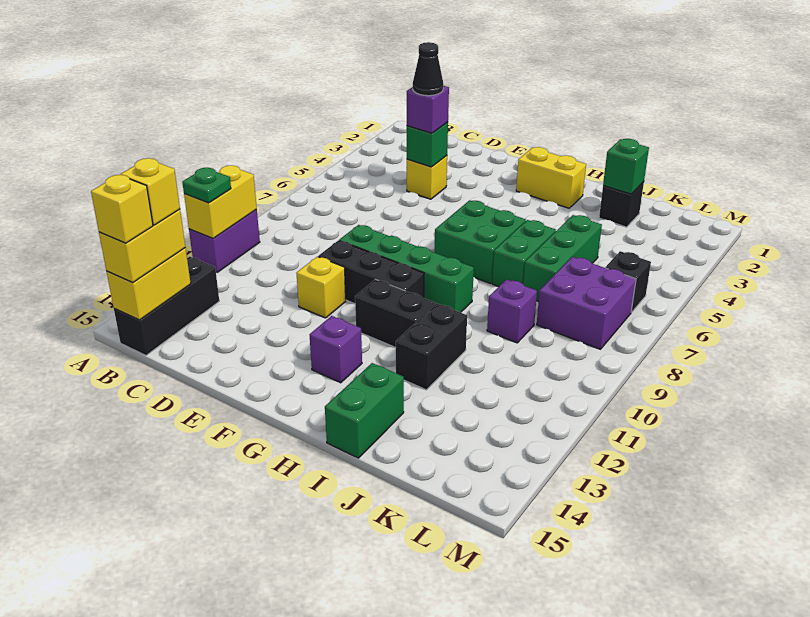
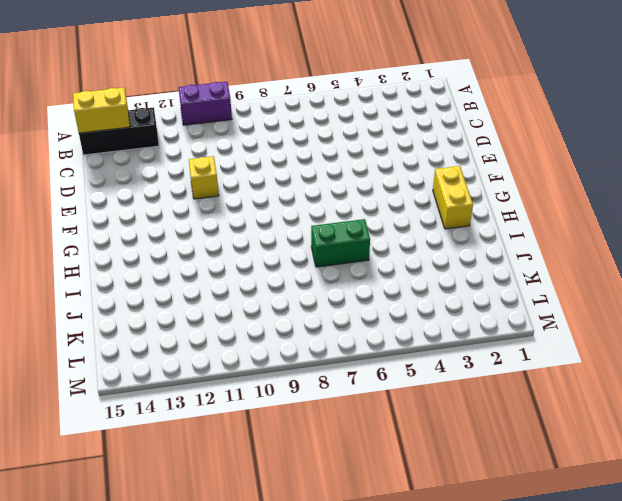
none -> yellow brick D4 level 1
none -> green brick E9:H9 level 1
none -> black brick E10:G10 level 1

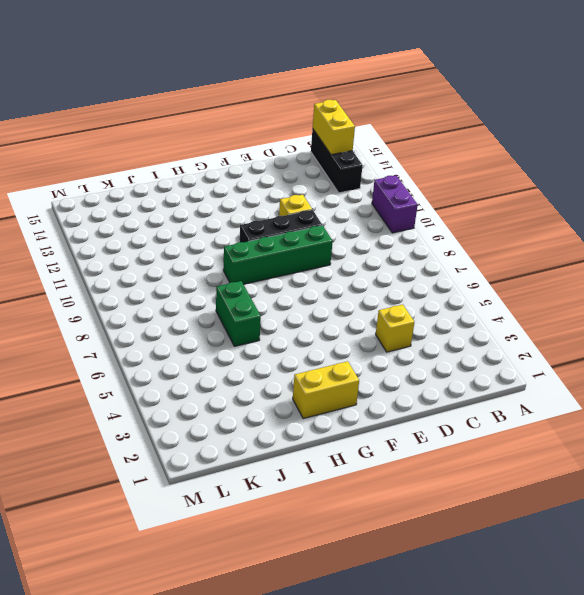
none -> green brick G6:H7 level 1
none -> black brick G11:H11 level 1
none -> purple brick G13 level 1

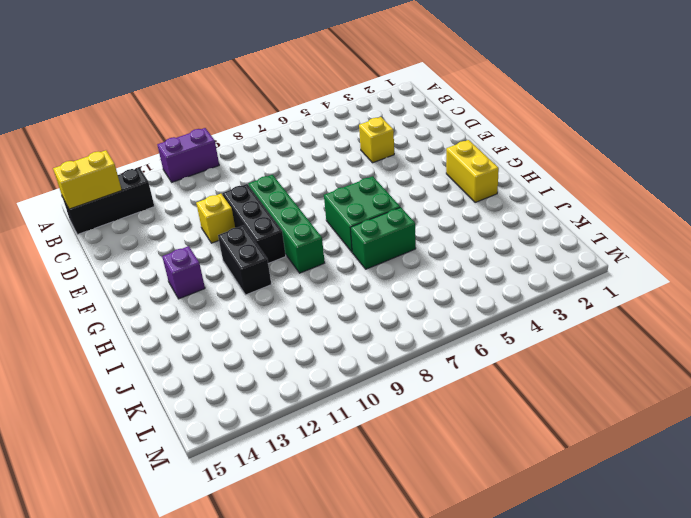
none -> black brick I11:I12 level 1
none -> green brick I14:I15 level 1
none -> black brick J2 level 1

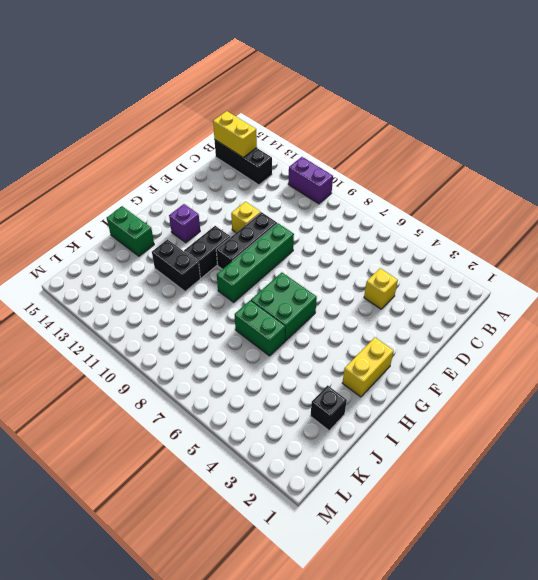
none -> green brick J5:J7 level 1
none -> purple brick J9 level 1
none -> purple brick K7:L8 level 1

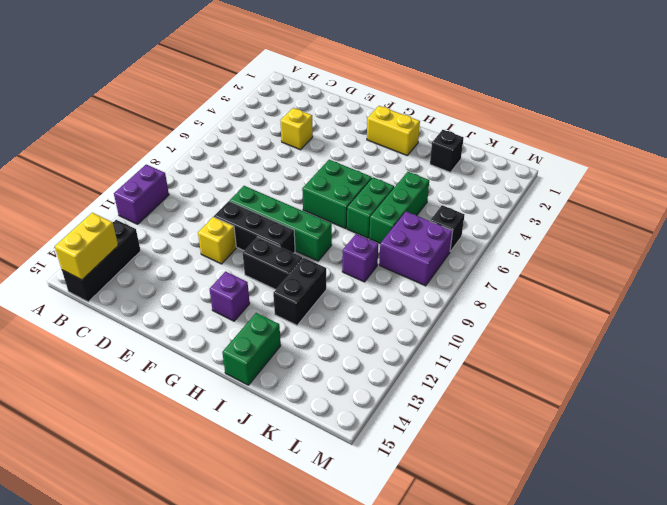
none -> yellow brick A10:A11 level 2
none -> green brick D4 level 2
none -> green brick J2 level 2

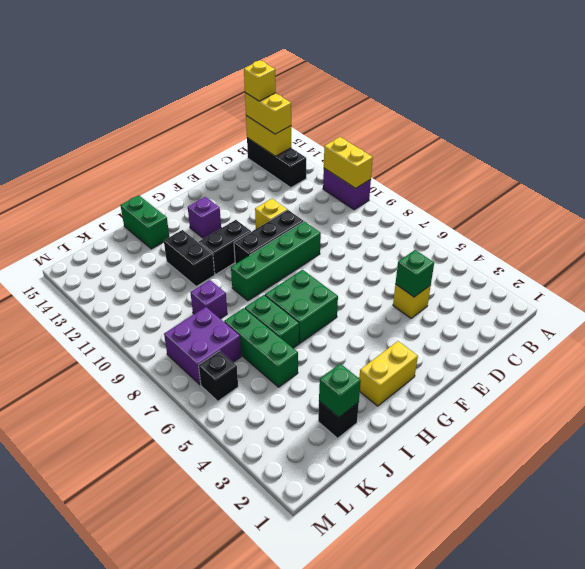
none -> green plate A11 level 3
none -> purple brick D4 level 3
none -> yellow brick B14 level 4

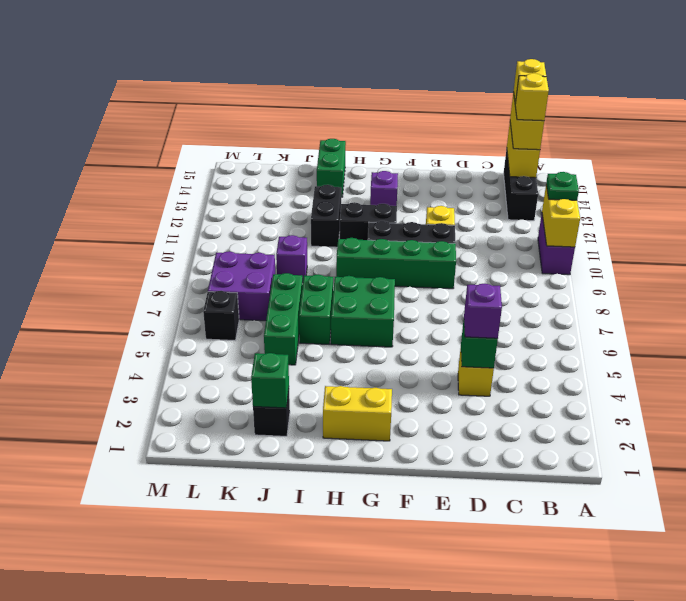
none -> black cone D4 level 4

